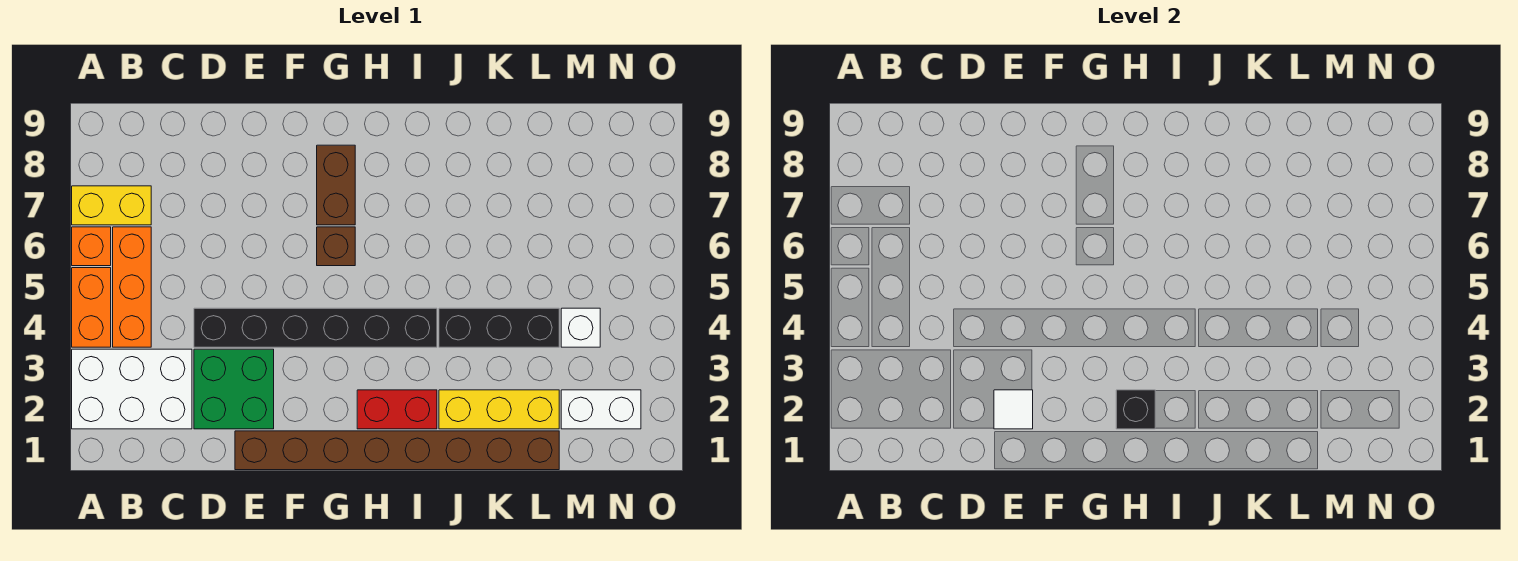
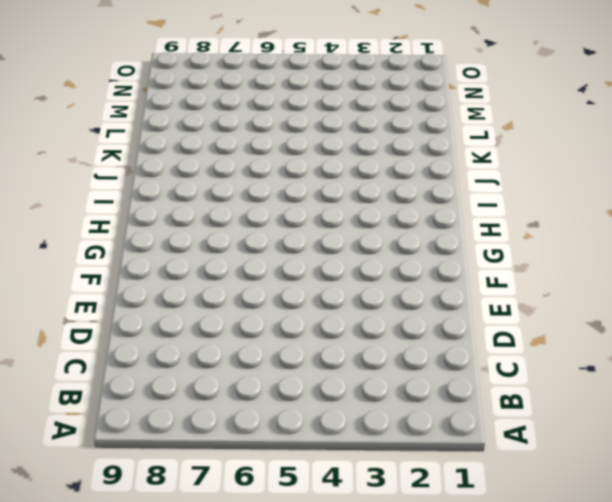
none -> white brick A2:C3 level 1
none -> orange brick A4:A5 level 1
none -> orange brick A6 level 1

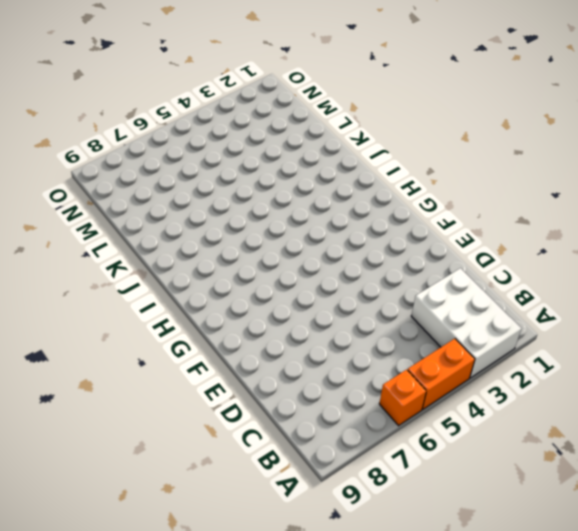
none -> yellow brick A7:B7 level 1
none -> orange brick B4:B6 level 1
none -> green brick D2:E3 level 1

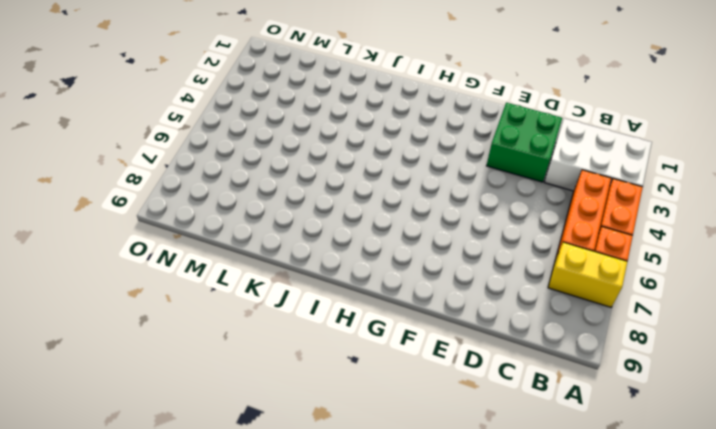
none -> black brick D4:I4 level 1
none -> brown brick E1:L1 level 1
none -> brown brick G6 level 1

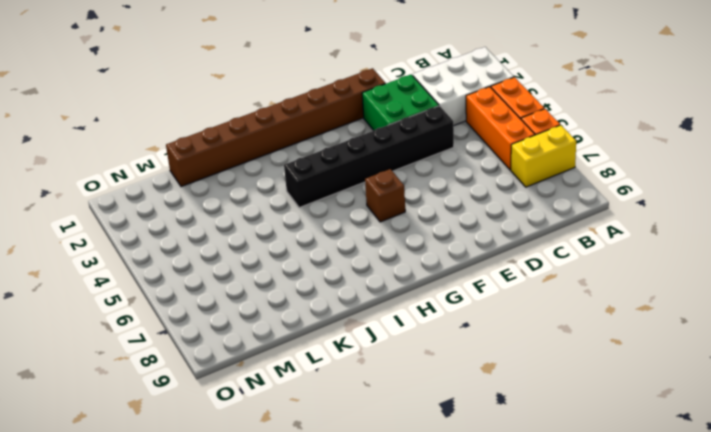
none -> brown brick G7:G8 level 1
none -> red brick H2:I2 level 1
none -> yellow brick J2:L2 level 1

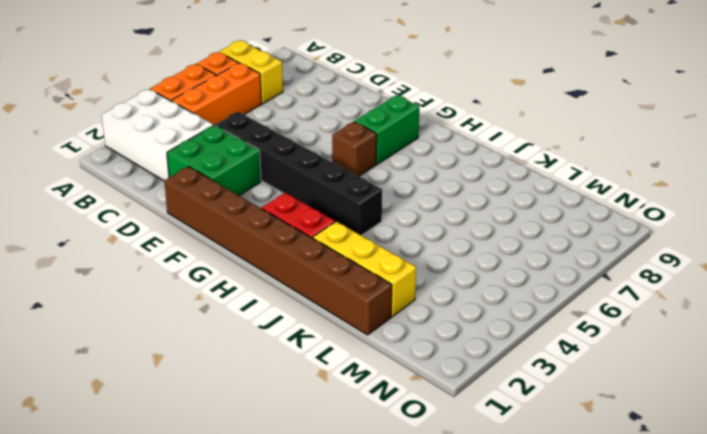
green brick G7:G8 level 1 -> brown brick G7:G8 level 1
none -> black brick J4:L4 level 1
none -> white brick M2:N2 level 1
none -> white brick M4 level 1

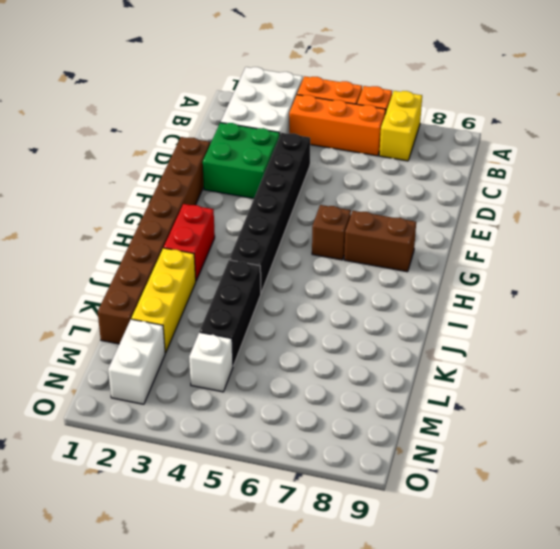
none -> white tile E2 level 2
none -> black brick H2 level 2

